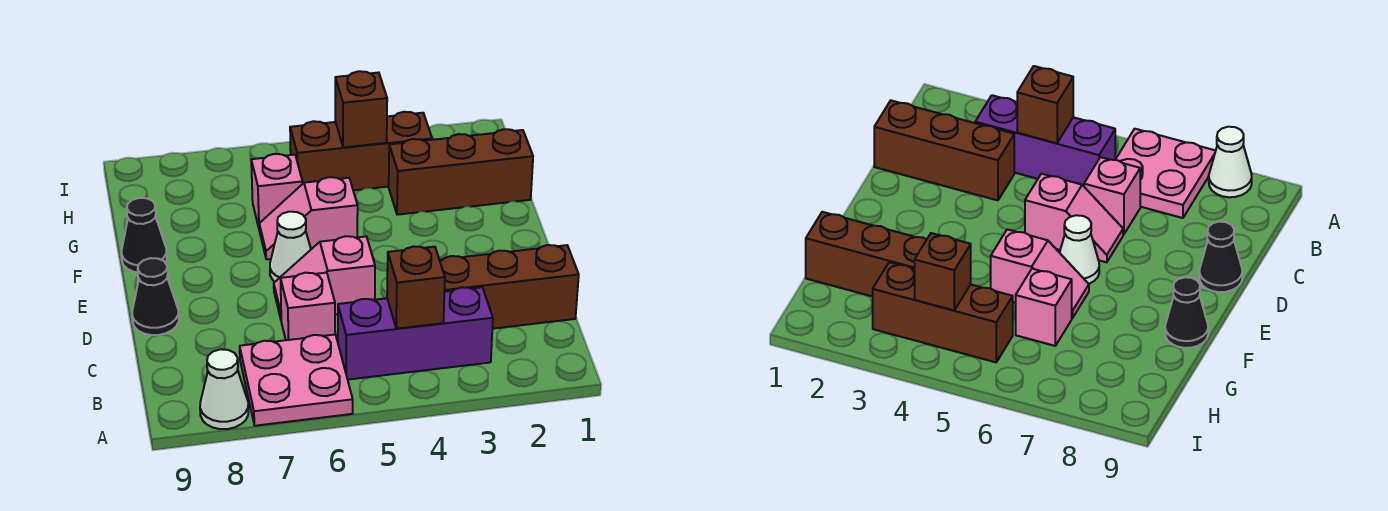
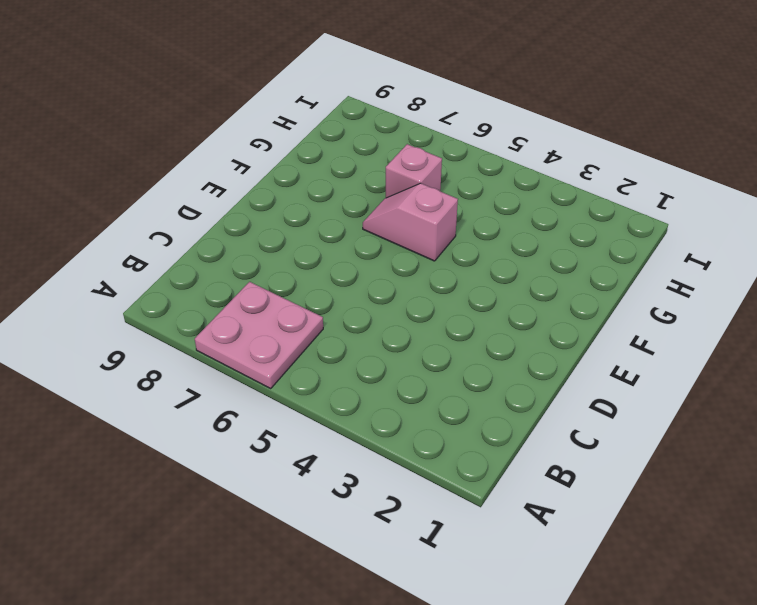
none -> white cone A8 level 1
none -> purple brick B3:B5 level 1
none -> brown brick C1:C3 level 1

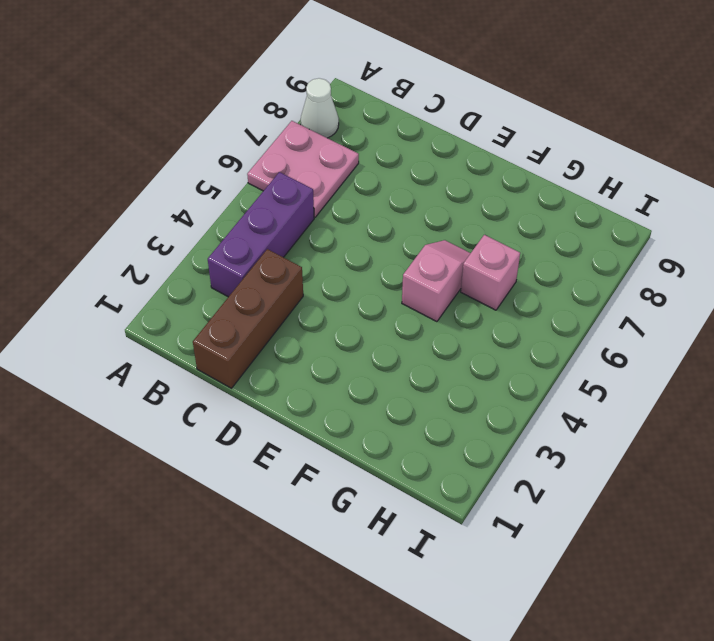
none -> pink brick C6 level 1
none -> pink slope D5:D6 level 1 top 5
none -> black cone D9 level 1

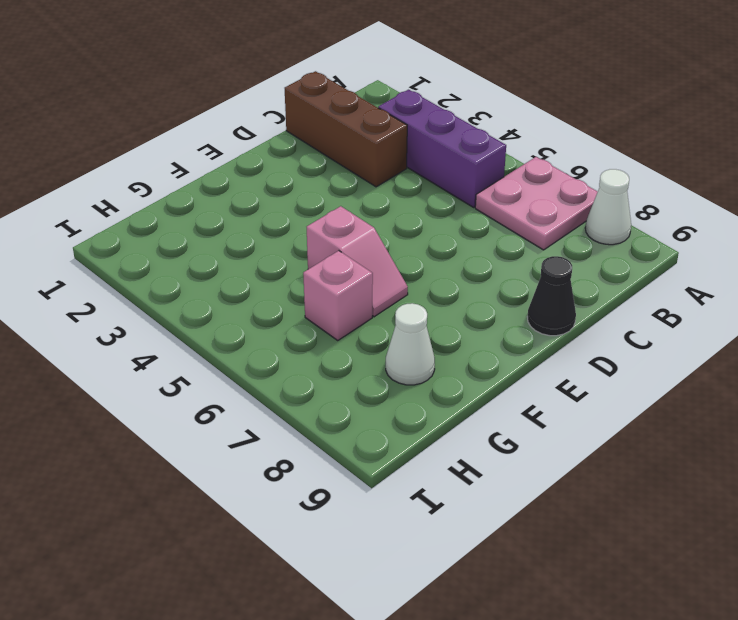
white cone G8 level 1 -> white cone E6 level 1
none -> pink brick C6 level 1
none -> pink slope D5:D6 level 1 top 5
none -> black cone F9 level 1

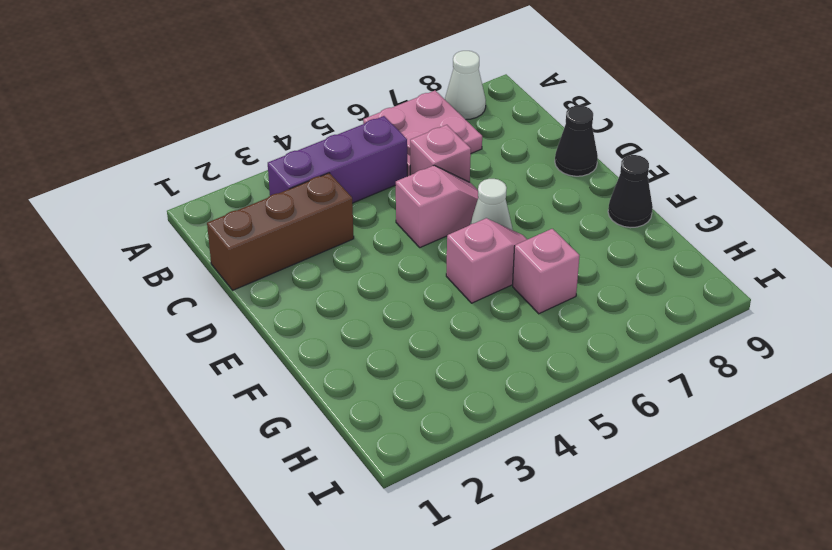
none -> brown brick G1:G3 level 1
none -> brown brick H3:H5 level 1
none -> brown brick B4 level 2

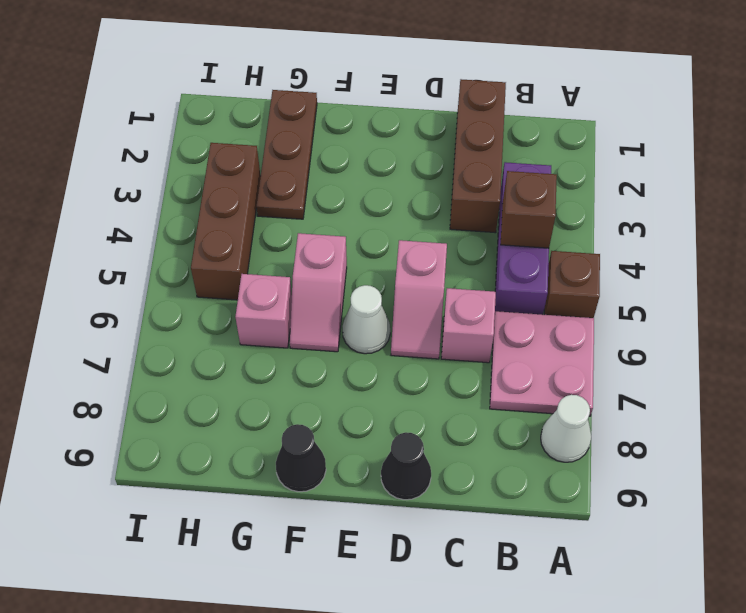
brown brick A5 level 1 -> brown brick H4 level 2
brown plate G1:G3 level 1 -> brown brick G1:G3 level 1

